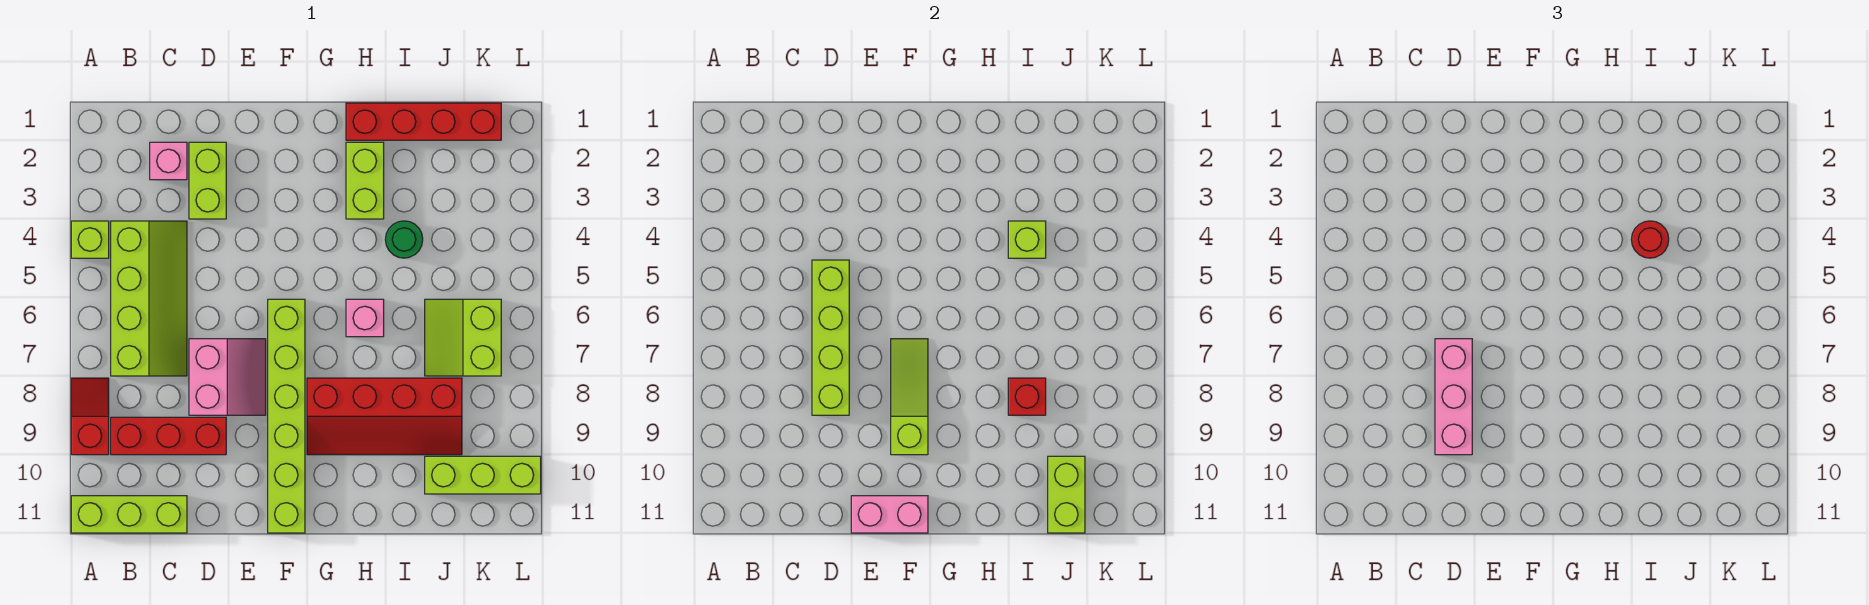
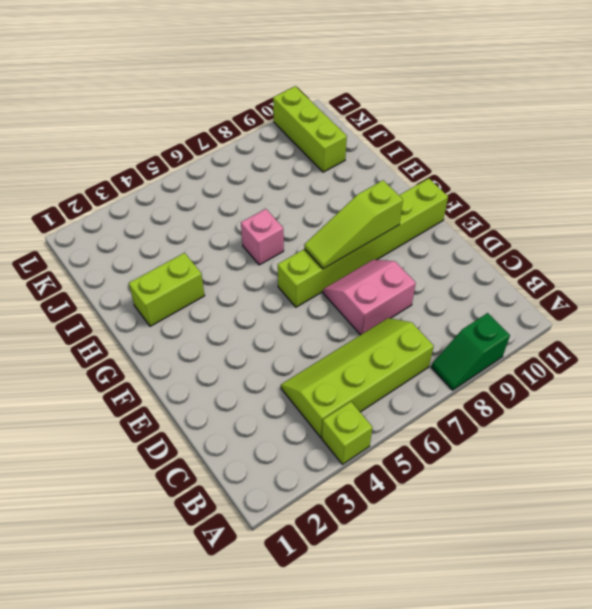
green slope A8:A9 level 1 top 9 -> red slope A8:A9 level 1 top 9
none -> lime brick A11:C11 level 1
none -> red brick B9:D9 level 1
none -> pink brick C2 level 1

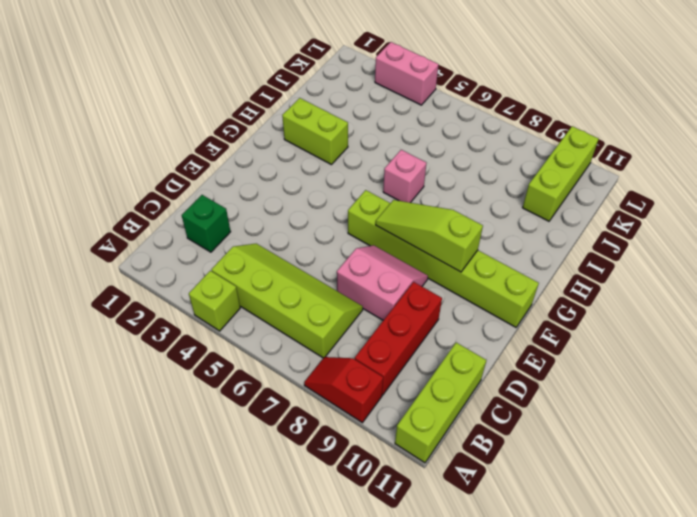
green brick C2 level 1 -> pink brick C2 level 1
pink brick L3:L4 level 1 -> pink brick E11:F11 level 2
none -> lime brick D2:D3 level 1
none -> red slope G8:J9 level 1 top 8
none -> red brick H1:K1 level 1

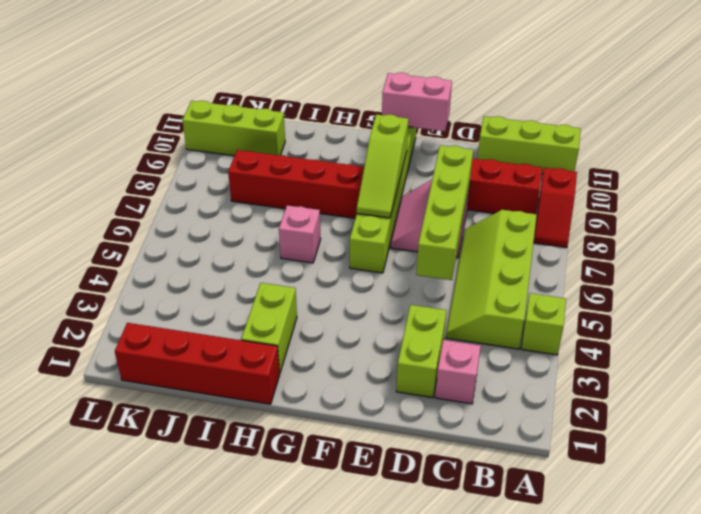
none -> green round brick I4 level 1
none -> lime slope J6:K7 level 1 top K
none -> lime brick I4 level 2

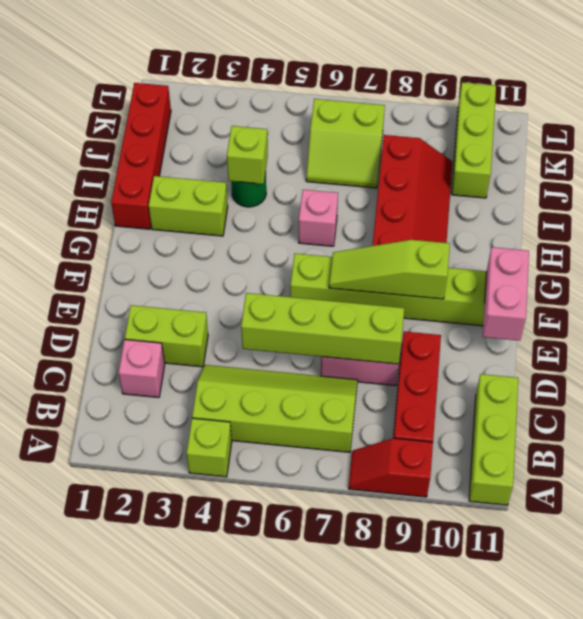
none -> red brick I8 level 2
none -> lime brick J10:J11 level 2
none -> pink brick D7:D9 level 3

